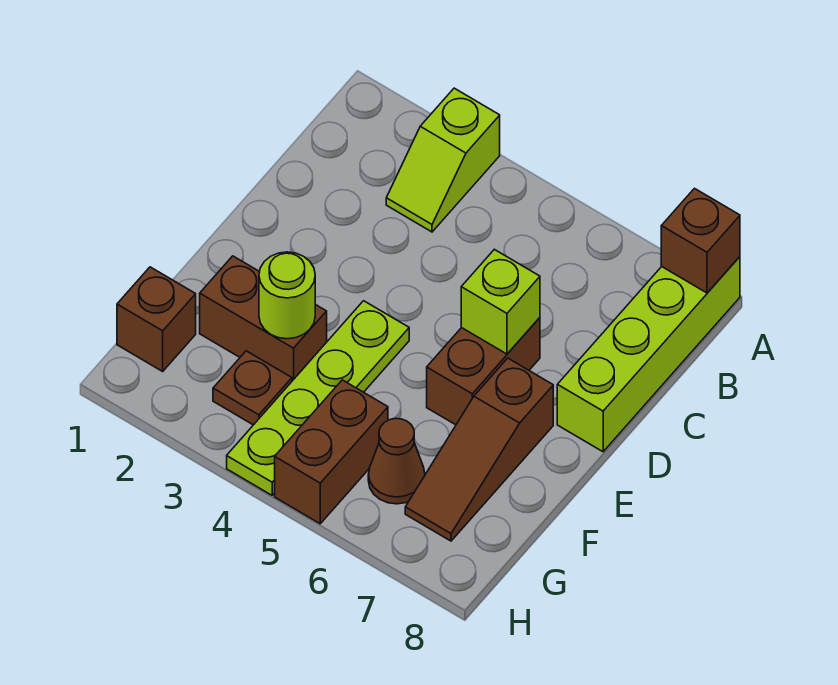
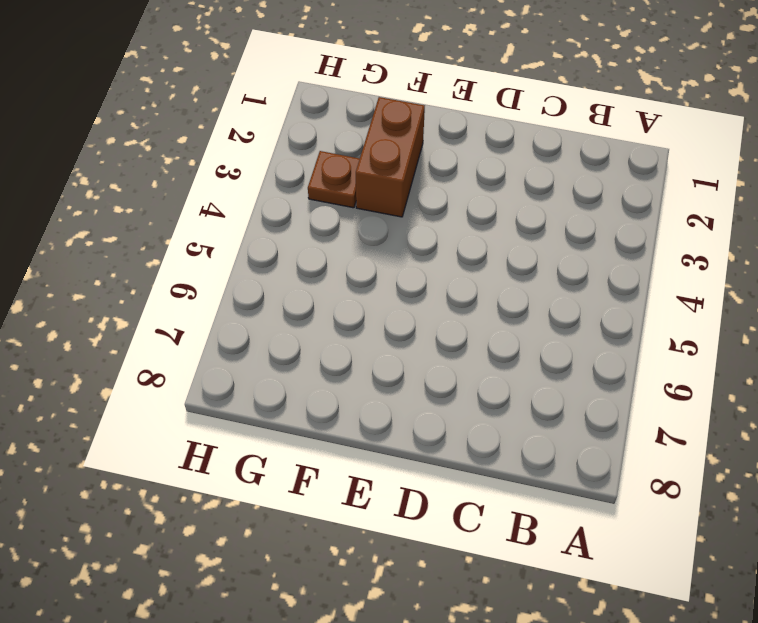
none -> lime slope A3:B3 level 1 top A
none -> lime brick A8:D8 level 1
none -> brown brick D6:E6 level 1

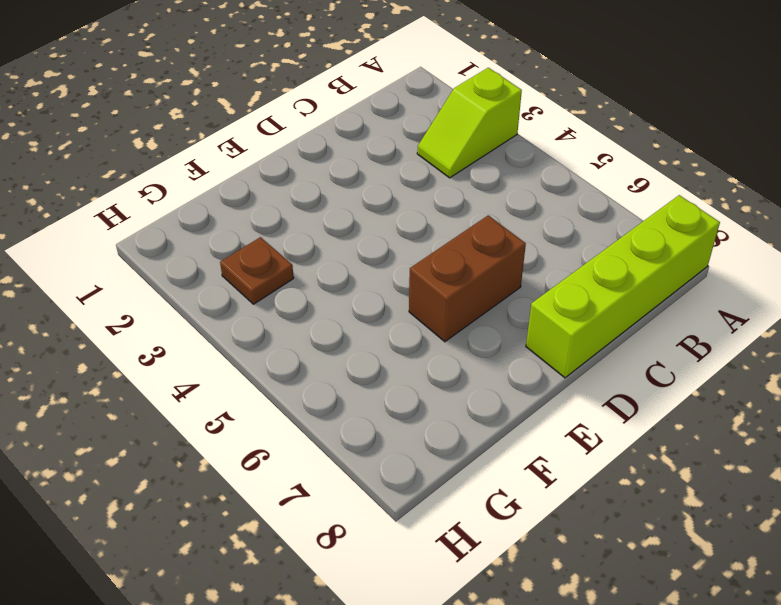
none -> lime plate E4:H4 level 1
none -> brown slope E7:G7 level 1 top E
none -> brown brick F2:F3 level 1

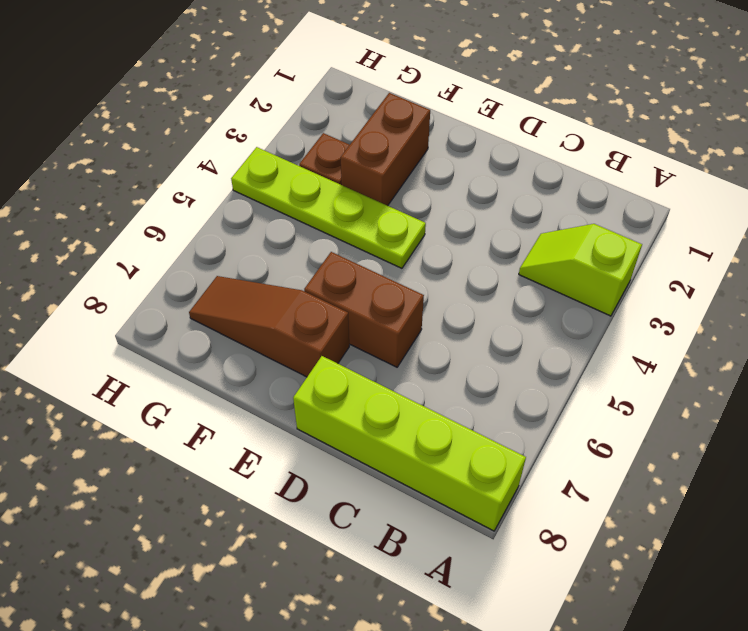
none -> brown brick G1 level 1
none -> brown brick G5:H5 level 1
none -> brown cone G6 level 1

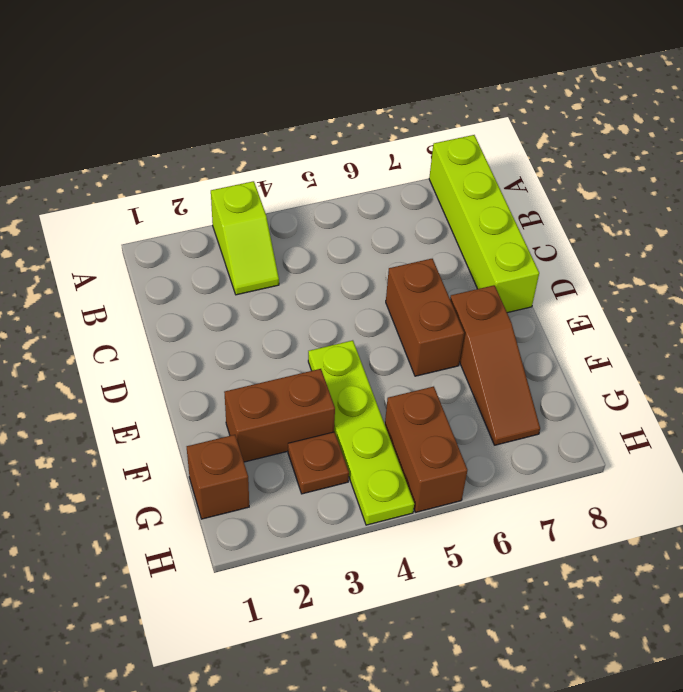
none -> brown cone G6 level 1
none -> brown brick A8 level 2
none -> lime brick D6 level 2

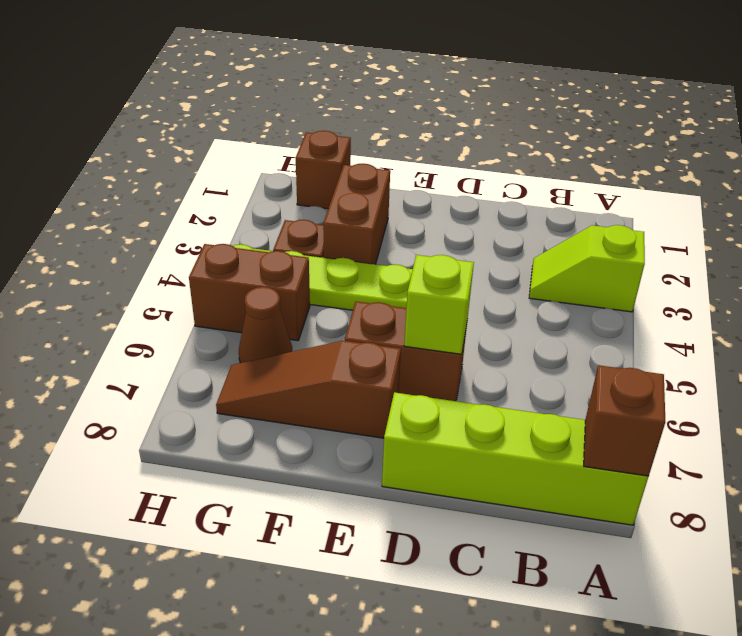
none -> lime round brick F3 level 2

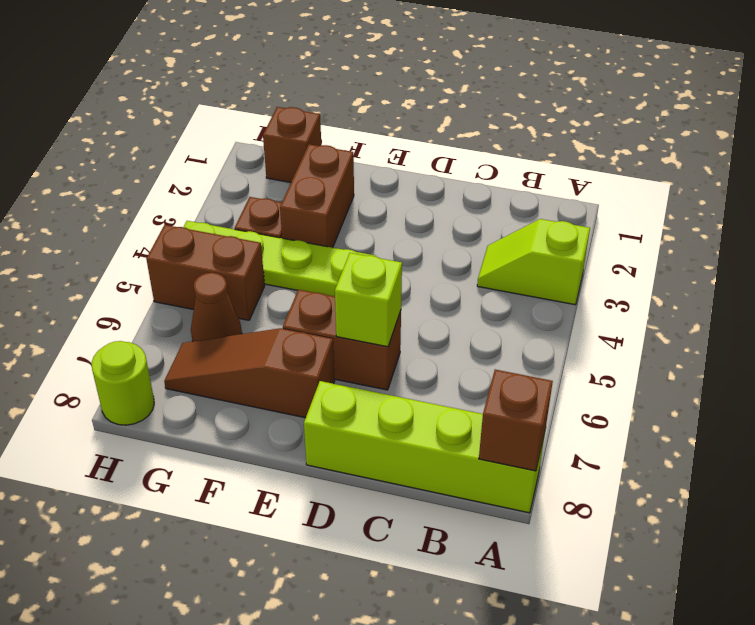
lime round brick H8 level 1 -> lime round brick F3 level 2

